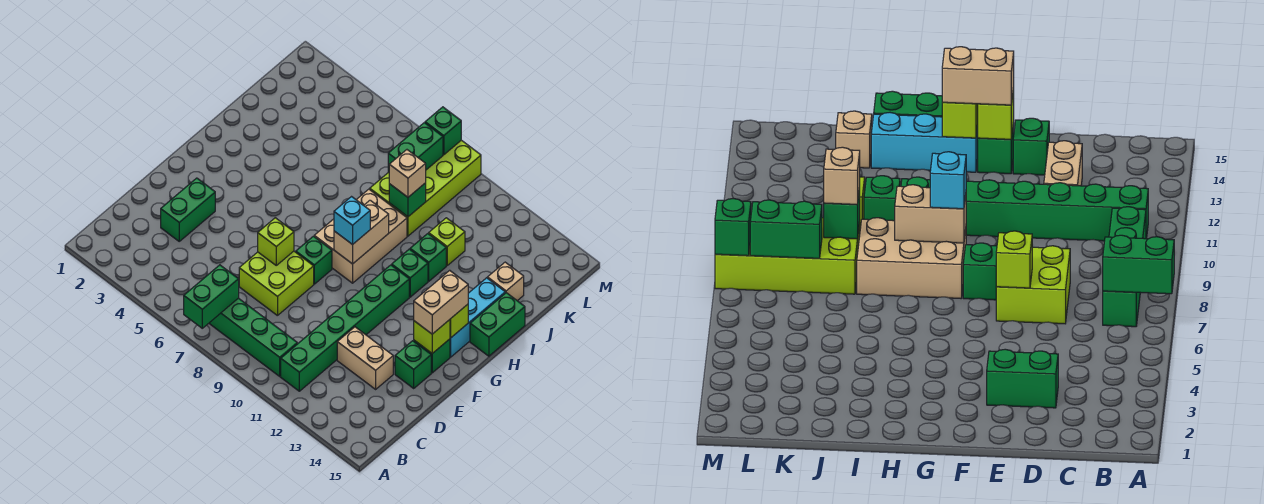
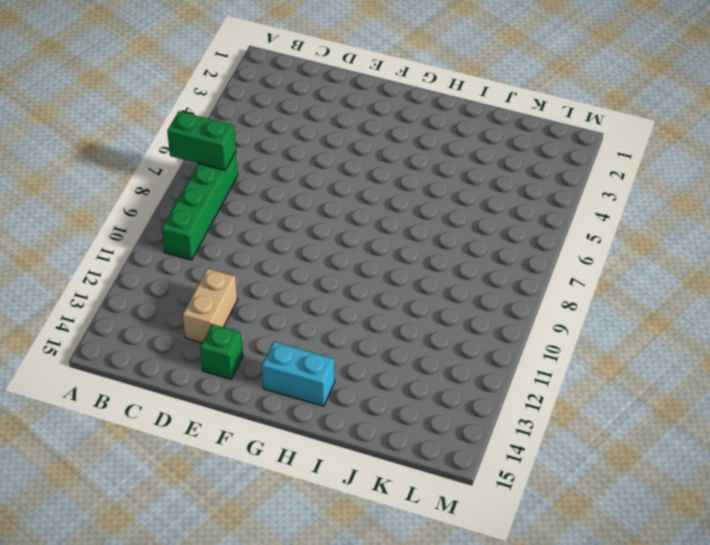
cyan brick G14:H14 level 1 -> cyan brick G14:I14 level 1
none -> green brick B11:G11 level 1
none -> green brick D3:E3 level 1
none -> lime brick D7:E8 level 1

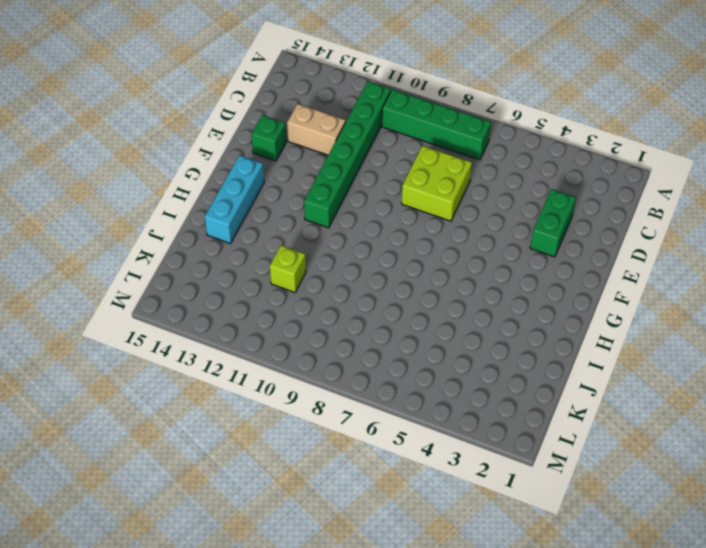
none -> green brick F8 level 1
none -> green brick F14 level 1
none -> tan brick G8:I9 level 1

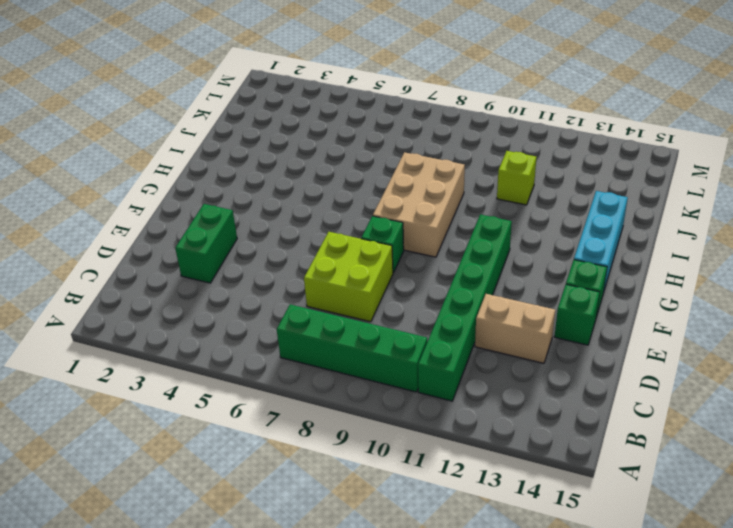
none -> green brick H11 level 1
none -> green brick H15:I15 level 1
none -> green brick I11 level 1

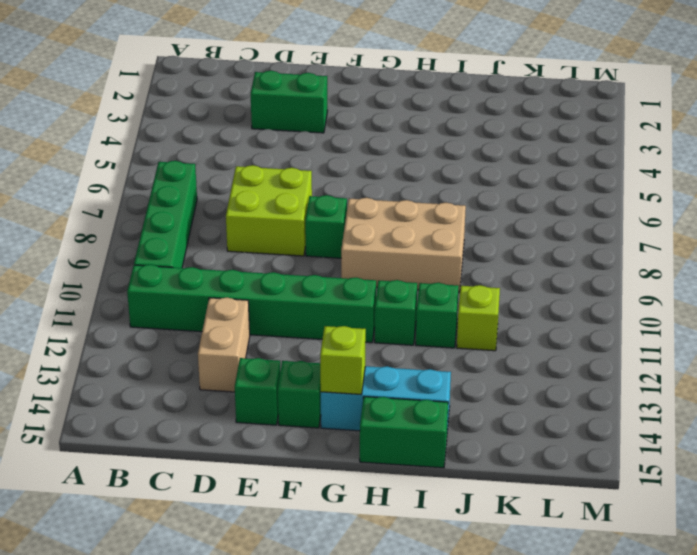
none -> lime brick J8:M9 level 1
none -> tan brick J14 level 1
none -> green brick A7:B7 level 2

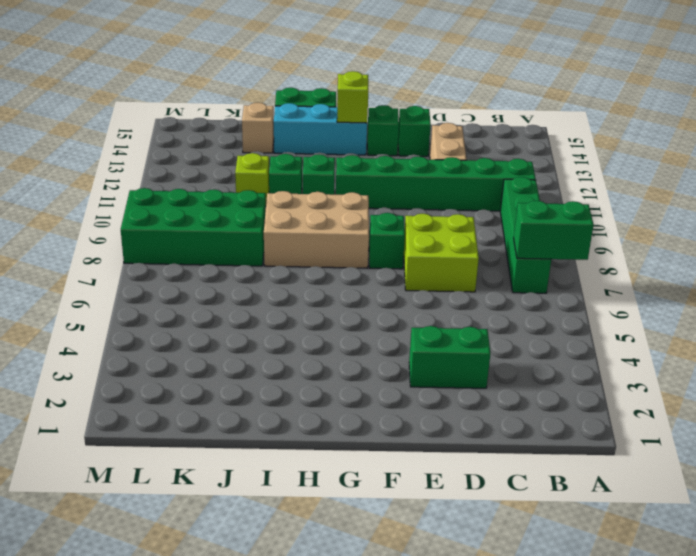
green brick J8:M9 level 1 -> lime brick J8:M9 level 1
none -> lime brick E7 level 2
none -> lime brick F14 level 2
none -> tan brick G9:H9 level 2

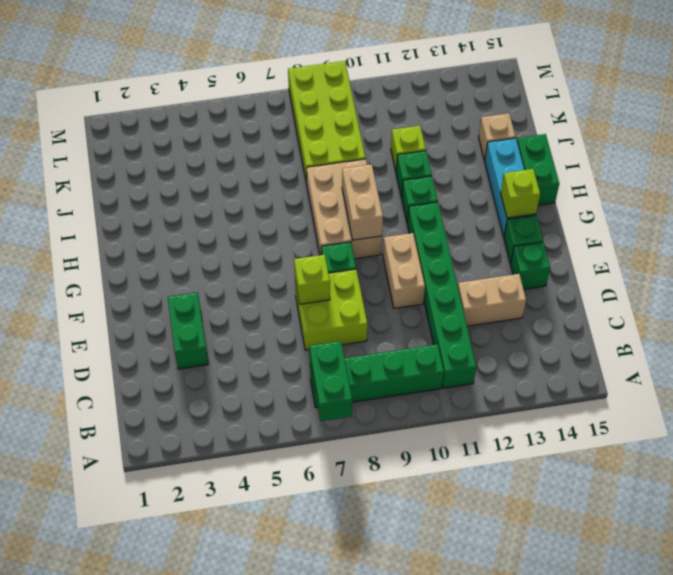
tan brick E10:F10 level 1 -> tan brick F14:G14 level 3
none -> lime brick F14 level 2
none -> green brick J9 level 2
none -> green brick K8:L8 level 2

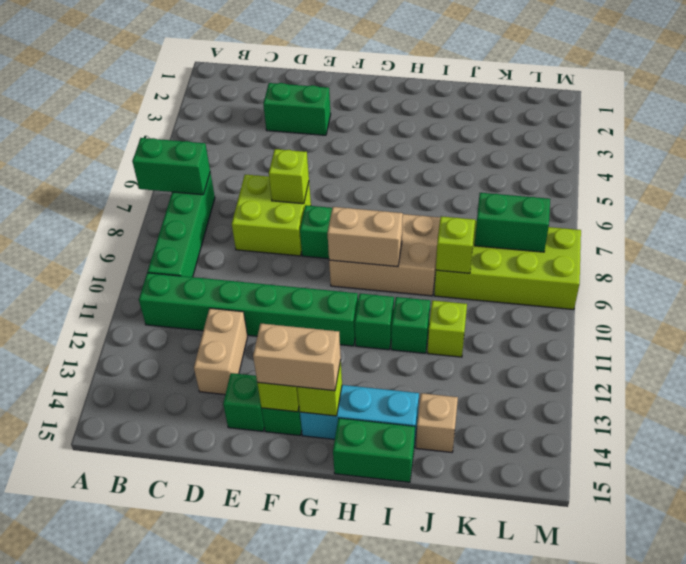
lime brick J9 level 2 -> green brick J9 level 2
none -> green brick M8 level 2
none -> cyan brick G9 level 3
none -> tan brick J9 level 3

